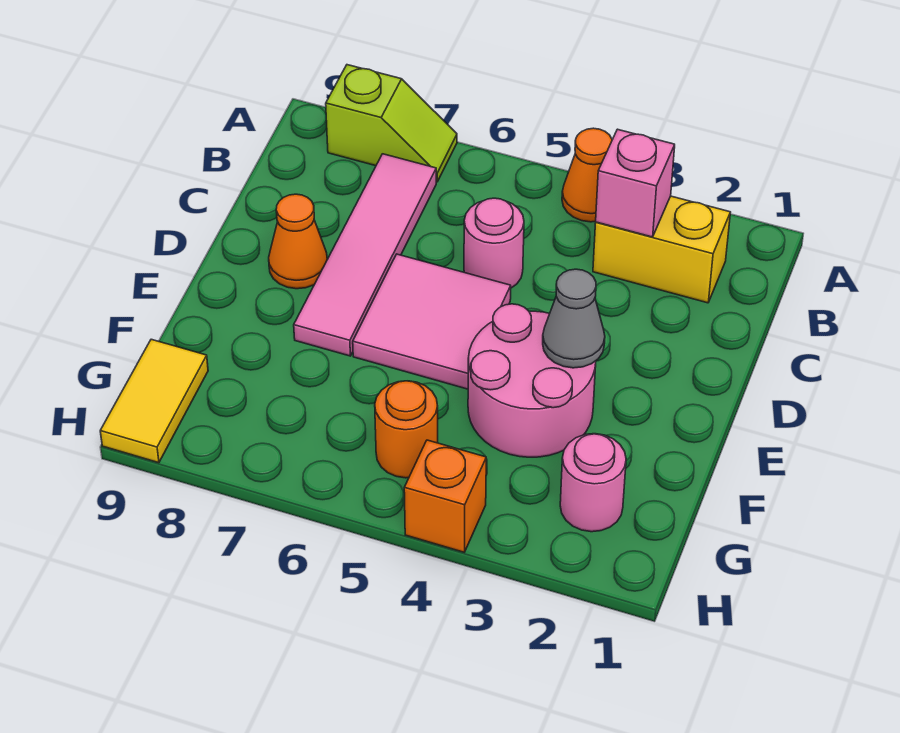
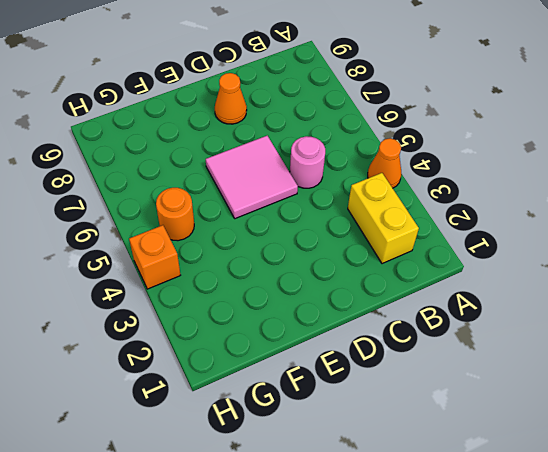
none -> lime slope A7:A8 level 1 top 8
none -> pink tile B7:E7 level 1
none -> pink round brick E3:F4 level 1

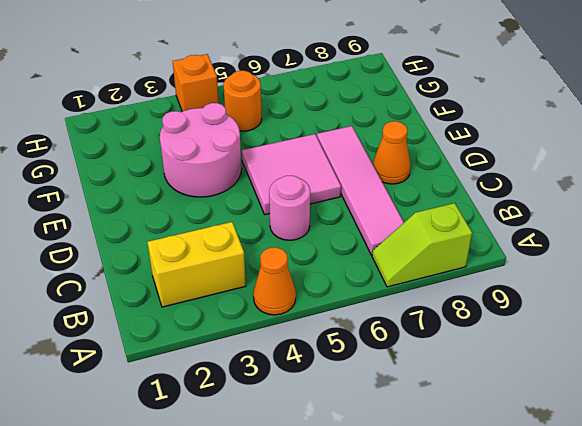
none -> pink round brick G2 level 1
none -> yellow tile G9:H9 level 1
none -> pink brick B3 level 2

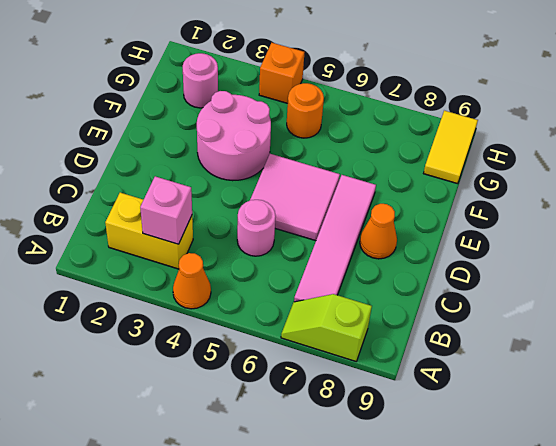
none -> grey cone E3 level 2

